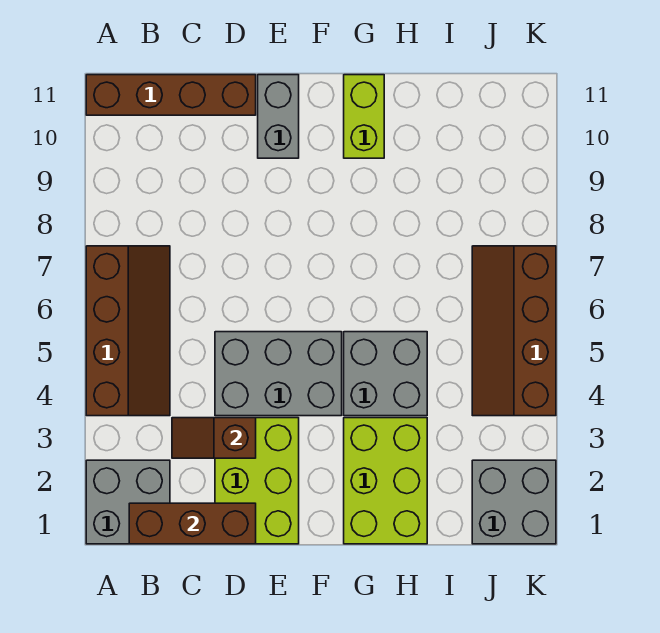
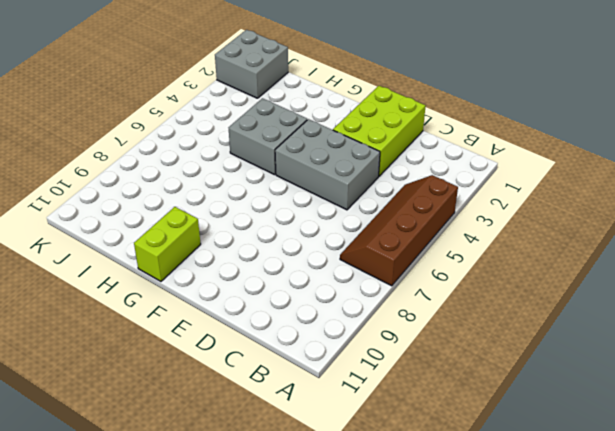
none -> grey brick A1:B2 level 1
none -> brown brick A11:D11 level 1
none -> grey brick E10:E11 level 1

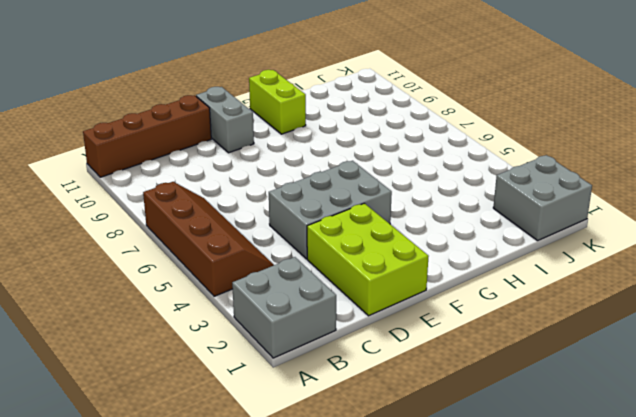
none -> lime brick G1:H3 level 1
none -> grey brick G4:H5 level 1
none -> brown slope J4:K7 level 1 top K

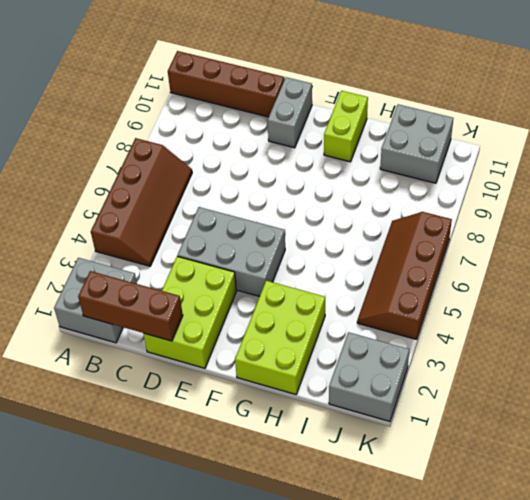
grey brick I10:J11 level 1 -> grey brick G4:H5 level 1
none -> brown slope C3:D3 level 2 top D

